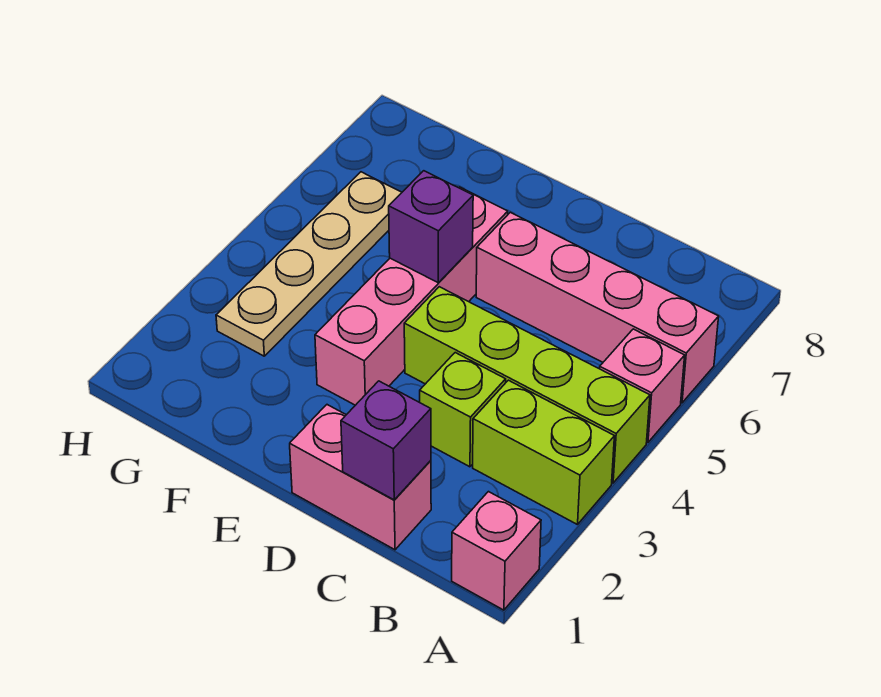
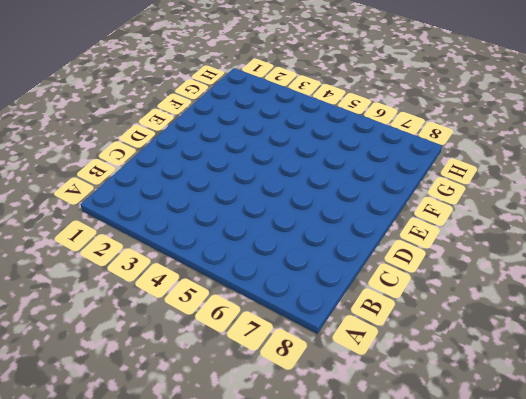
none -> pink brick A1 level 1
none -> lime brick A3:B3 level 1

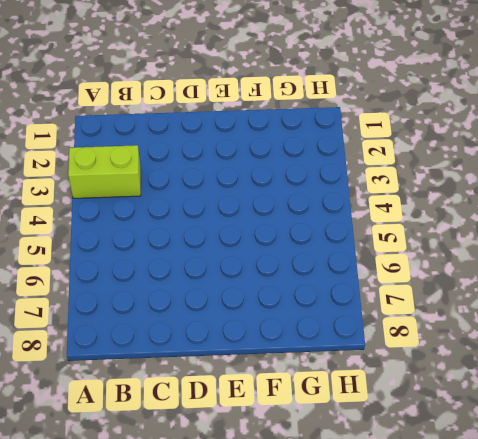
none -> pink brick A1 level 1
none -> lime brick A4:D4 level 1

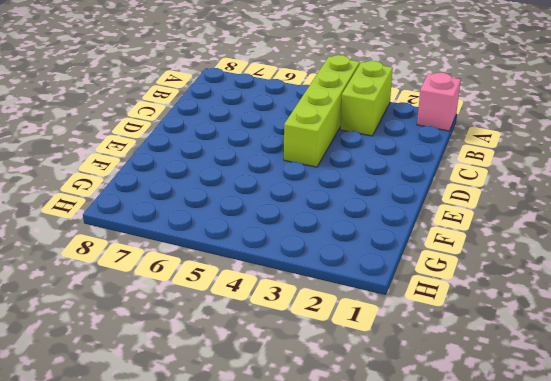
none -> pink brick A5 level 1
none -> pink brick A6:D6 level 1

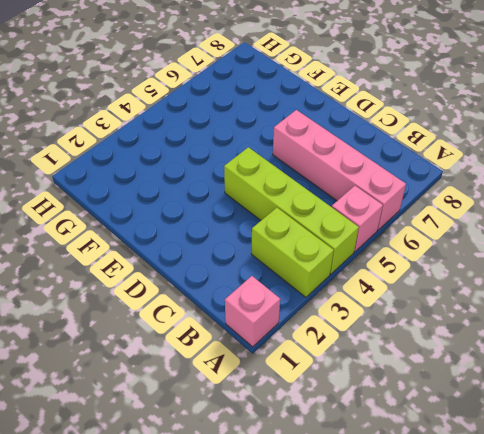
none -> pink brick C1:D1 level 1
none -> lime brick C3 level 1

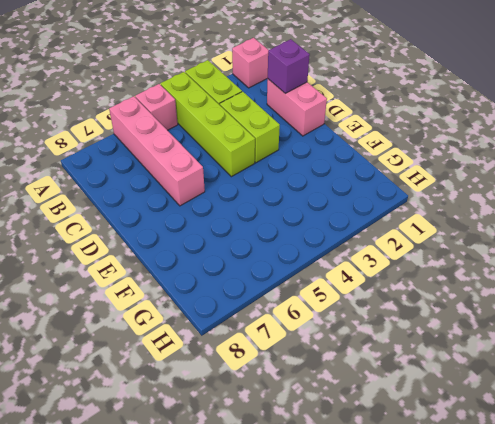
lime brick C3:D3 level 1 -> lime brick C3 level 1
none -> pink brick E3:E6 level 1
none -> tan plate G3:G6 level 1

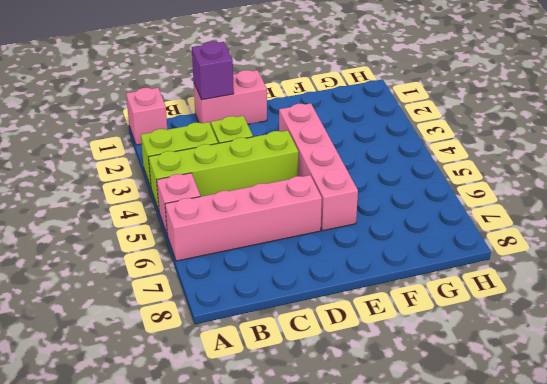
none -> tan plate G3:G6 level 1
none -> purple brick E5 level 2

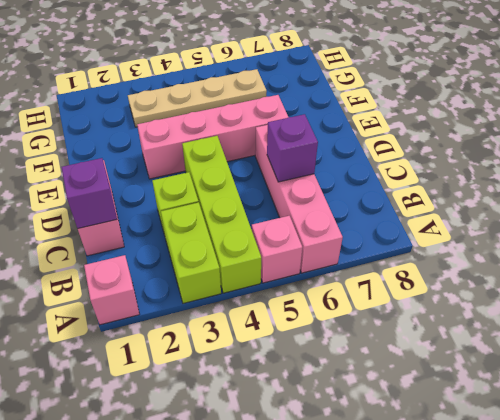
purple brick C6 level 2 -> purple brick E5 level 2

